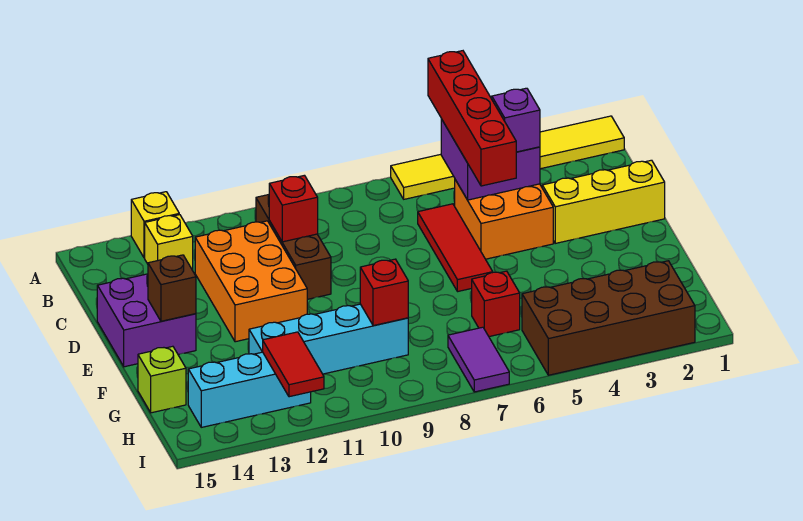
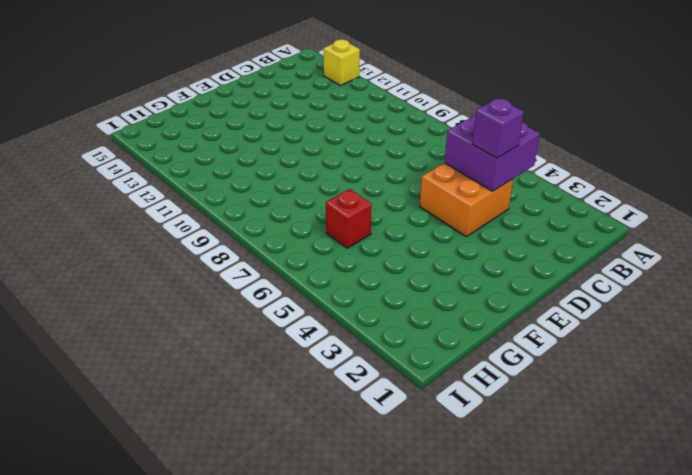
none -> yellow tile A1:A6 level 1
none -> brown brick B10:D10 level 1
none -> yellow brick B13 level 1

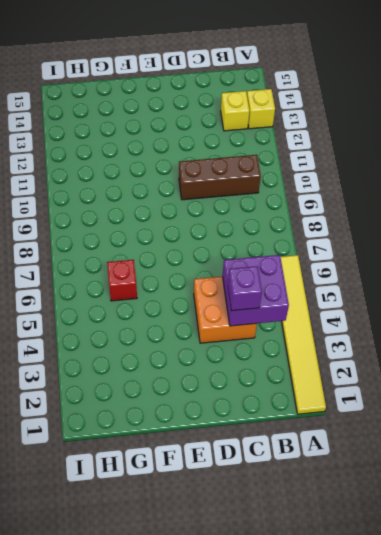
none -> red tile C6:E6 level 1
none -> orange brick C11:E12 level 1
none -> yellow brick D1:D3 level 1

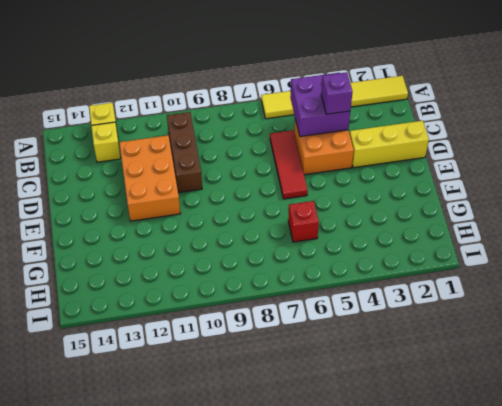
none -> purple brick D14:E15 level 1
none -> cyan brick G9:G12 level 1
none -> lime brick G15 level 1

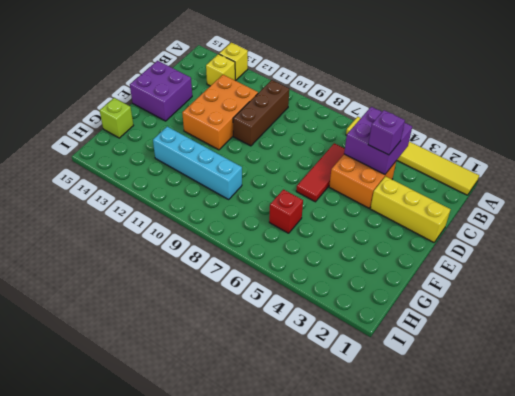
none -> brown brick H2:I5 level 1
none -> purple tile H7:I7 level 1
none -> cyan brick H12:H14 level 1

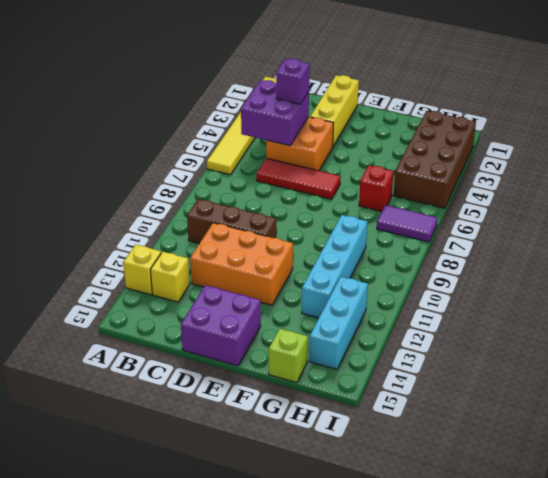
none -> red brick C10 level 2
none -> brown brick E14 level 2
none -> red brick G9 level 2

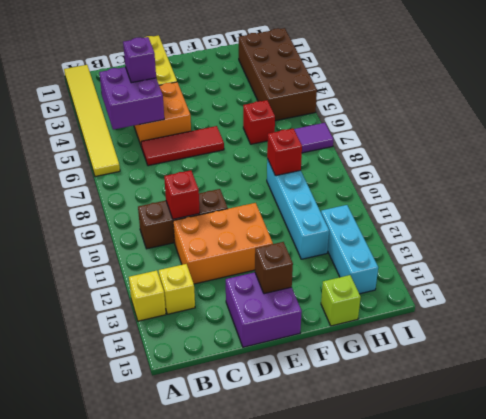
none -> red tile H12:I12 level 2
none -> red brick A5:D5 level 3

